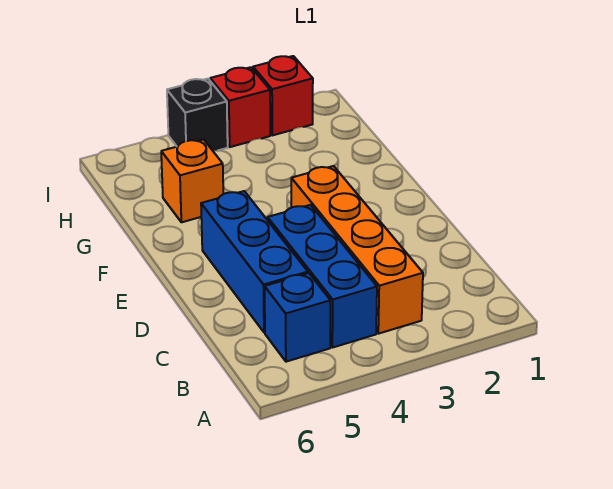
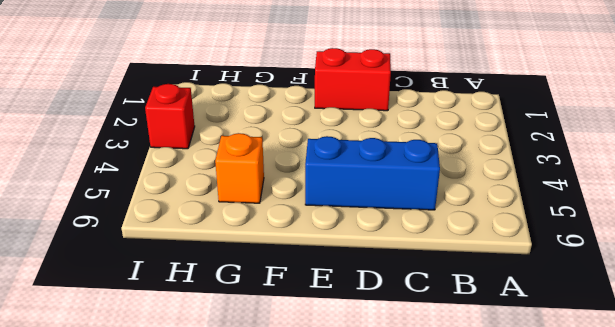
red brick D1:E1 level 1 -> none
none -> orange brick B3:E3 level 1
none -> blue brick B4:D4 level 1

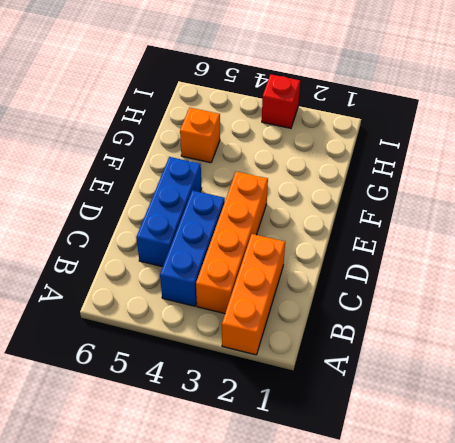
orange brick A2:C2 level 1 -> none
none -> blue brick B5 level 1
none -> red brick I2 level 1

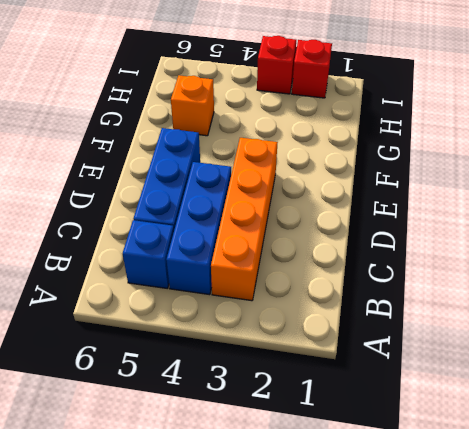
none -> black brick I4 level 1

